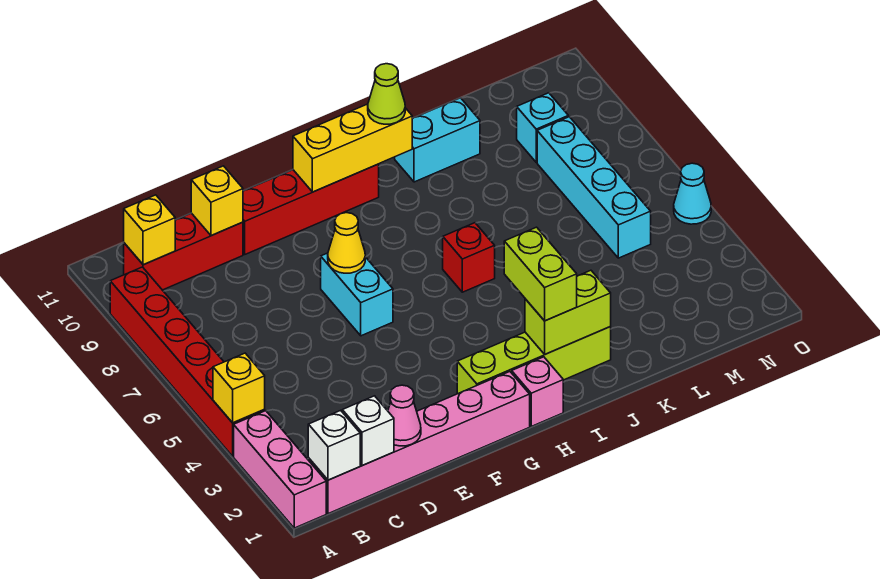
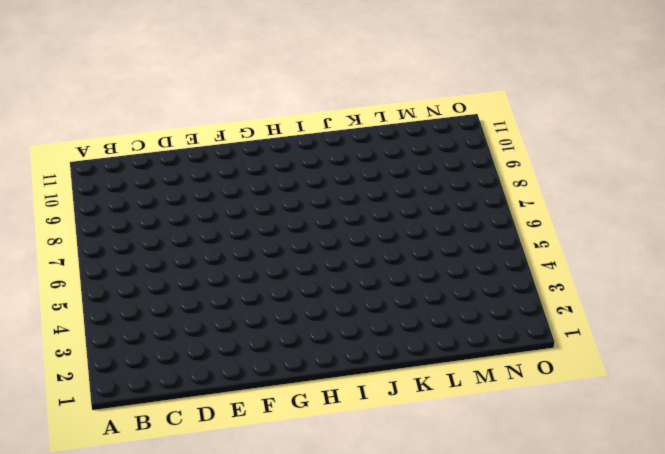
none -> pink brick A1:A3 level 1
none -> red brick A4:A9 level 1
none -> pink brick B1:G1 level 1

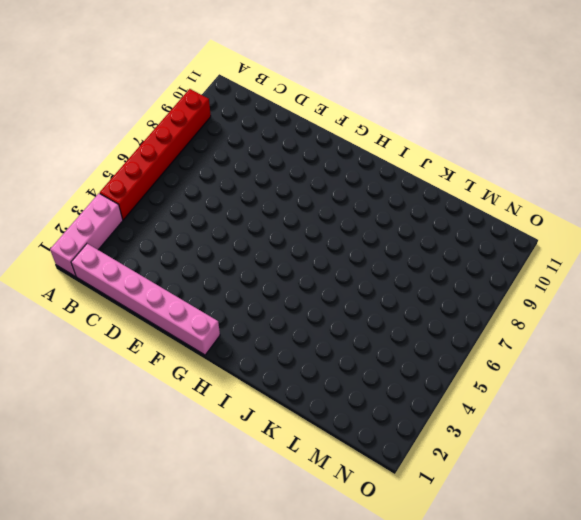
none -> red brick B10:D10 level 1
none -> red brick E10:H10 level 1
none -> cyan brick F6:F7 level 1

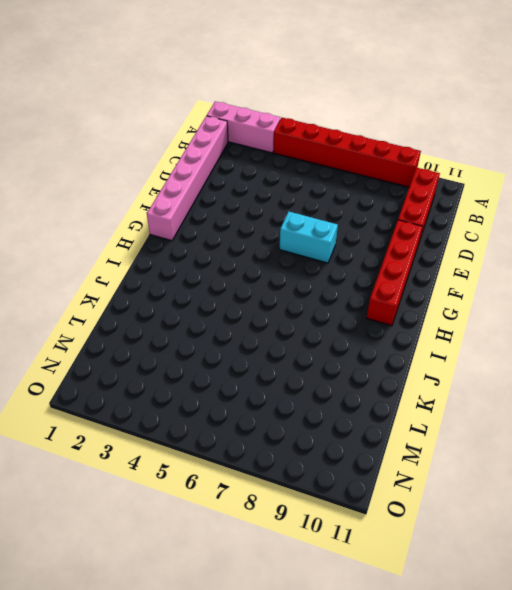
none -> lime brick G2:J2 level 1
none -> pink brick H1 level 1
none -> red brick I6 level 1

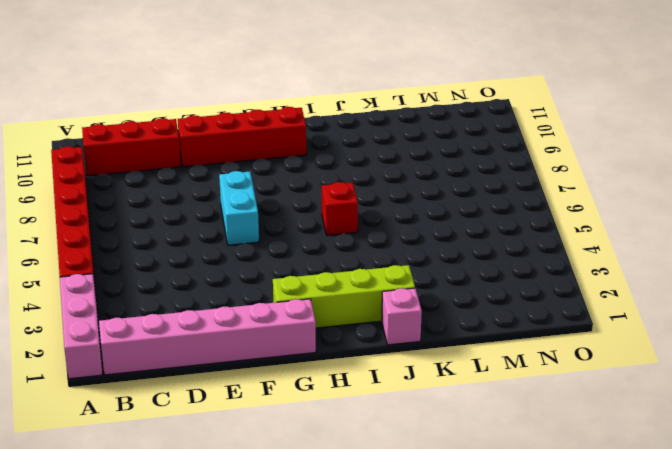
pink brick J1 level 1 -> pink brick H1 level 1
none -> cyan brick J10:K10 level 1
none -> cyan brick M5:M8 level 1
none -> cyan brick M9 level 1

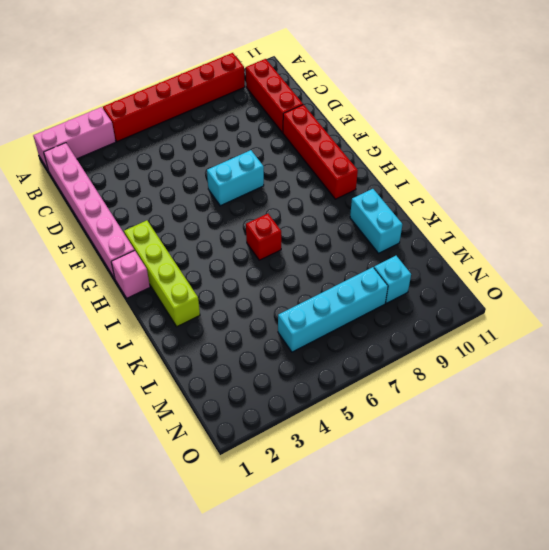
none -> cyan cone O5 level 1
none -> yellow brick A4 level 2
none -> white brick B1 level 2

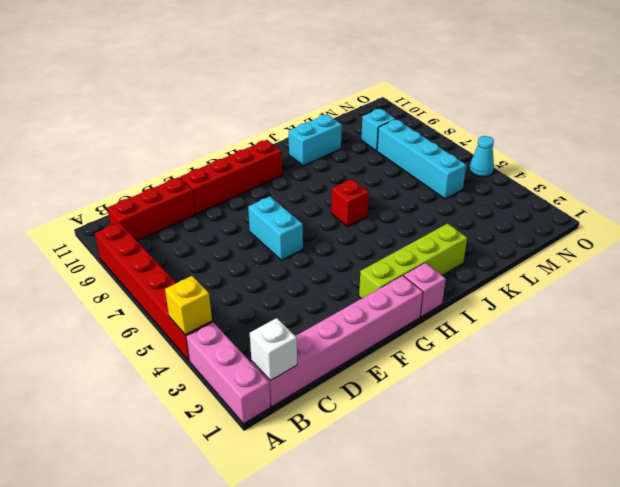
none -> yellow brick B10 level 2
none -> white brick C1 level 2
none -> pink cone D1 level 2

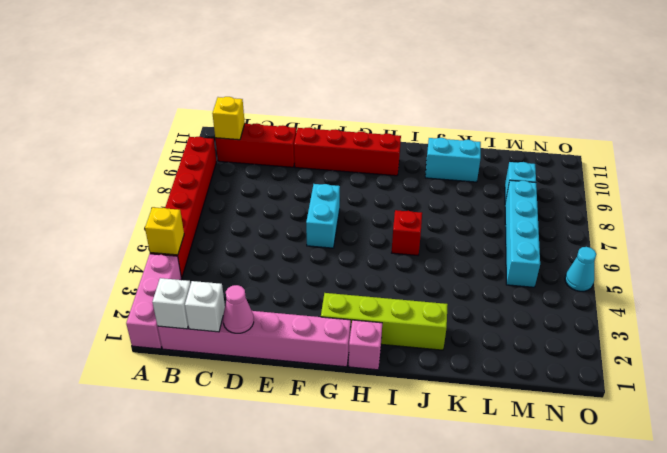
none -> yellow brick D10 level 2
none -> yellow cone F7 level 2
none -> yellow brick G10:I10 level 2

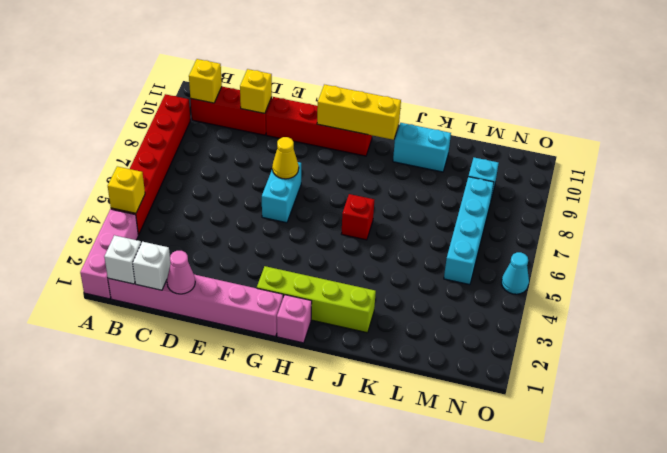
none -> lime brick I2:J2 level 2
none -> lime brick I2:I3 level 3
none -> lime cone I10 level 3

